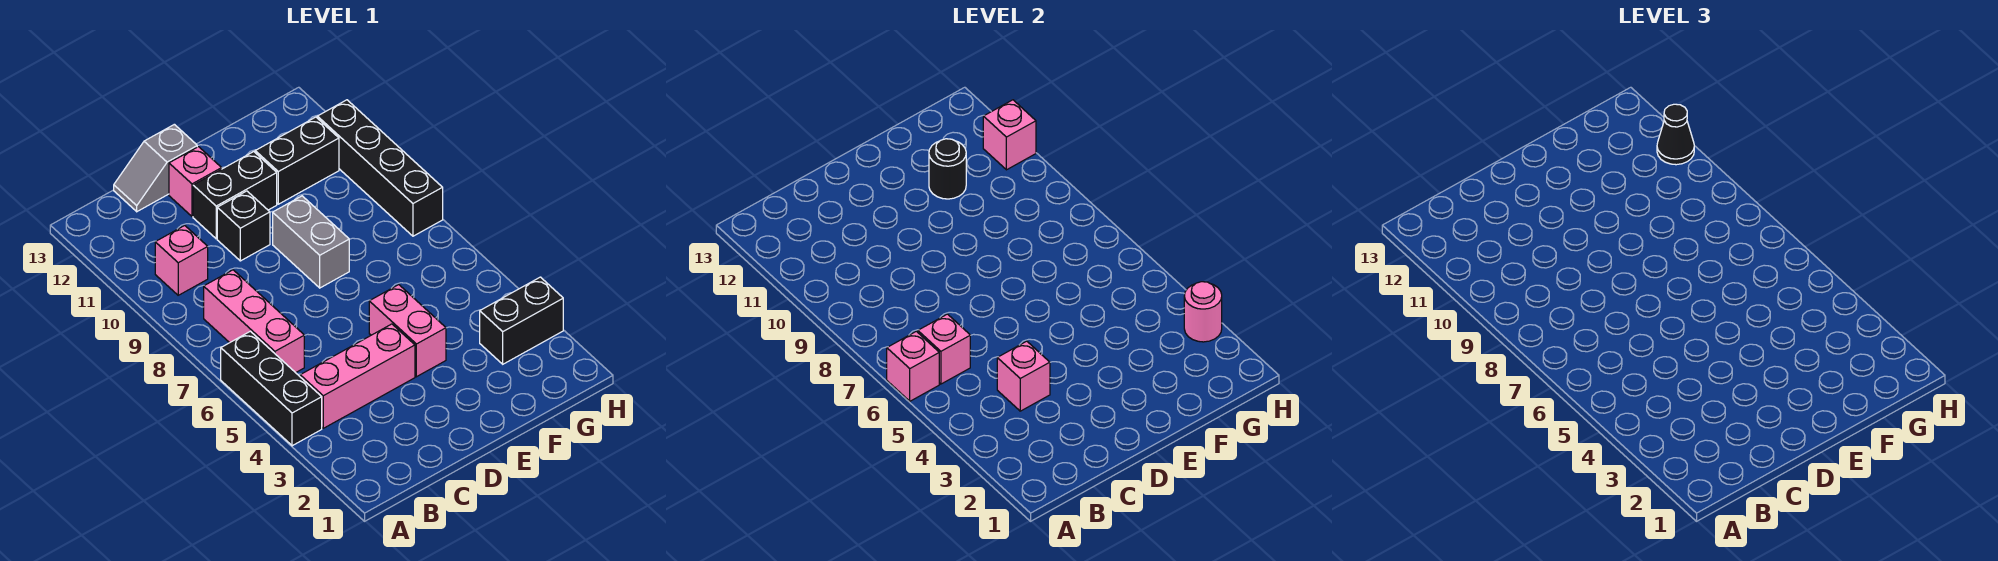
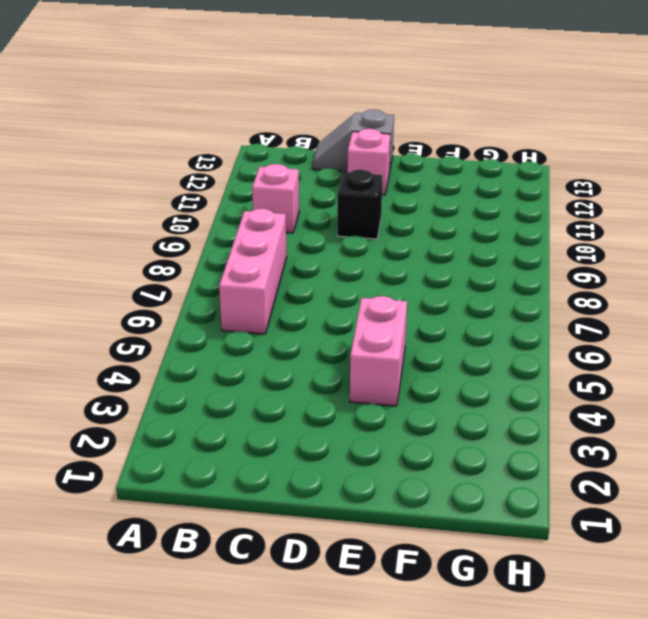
none -> black brick A4:A6 level 1
none -> pink brick B4:D4 level 1
none -> black brick D11:E11 level 1

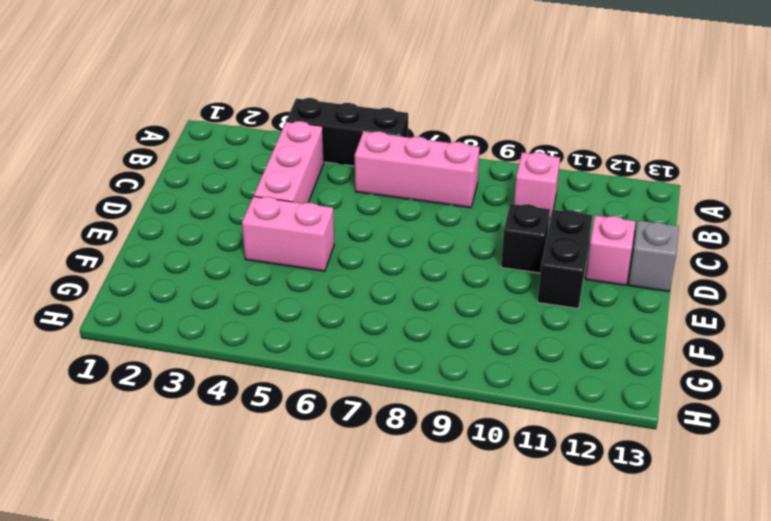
none -> grey brick E8:E9 level 1
none -> black brick F11:G11 level 1
none -> black brick G3:H3 level 1

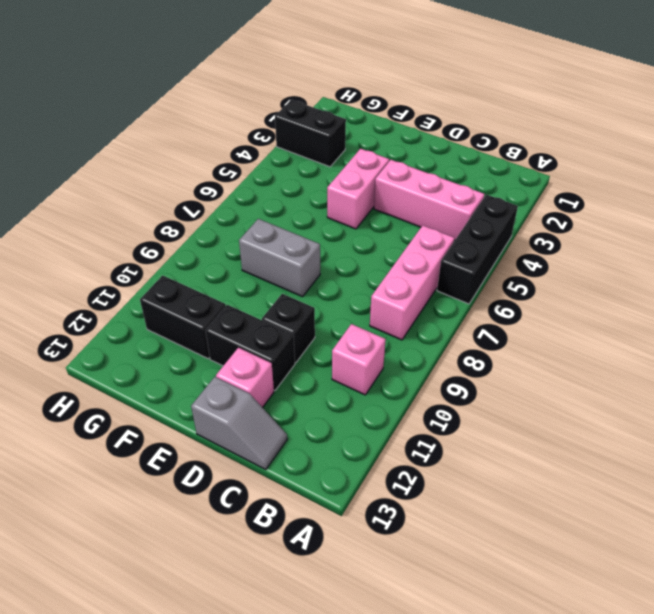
grey brick E8:F8 level 1 -> grey brick E8:E9 level 1
none -> black brick H8:H11 level 1
none -> pink brick A6 level 2
none -> pink brick B6 level 2

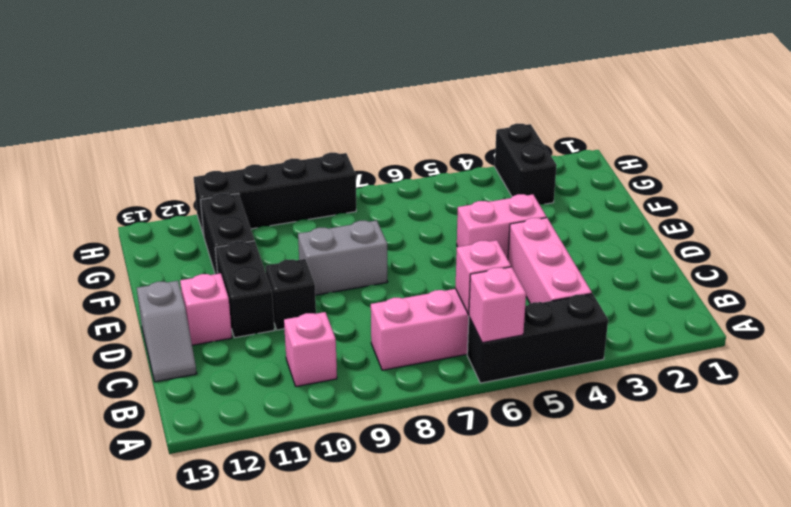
none -> pink brick C4 level 2
none -> black round brick F11 level 2
none -> pink round brick H3 level 2

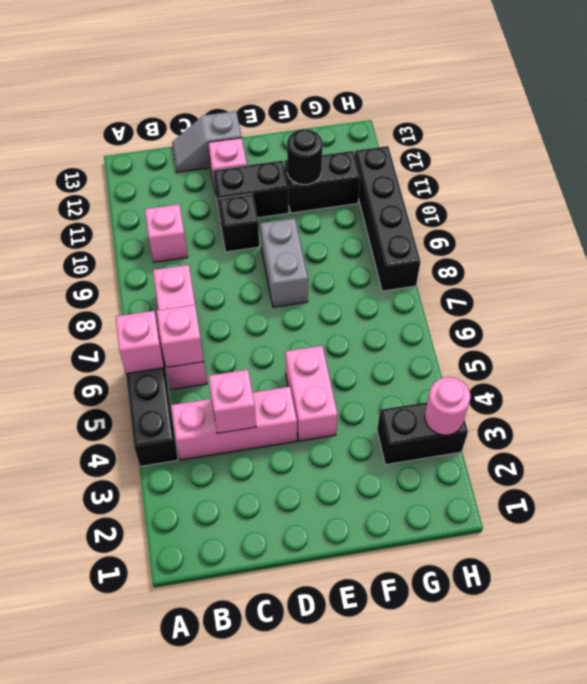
none -> pink brick H11 level 2
none -> black cone H11 level 3

